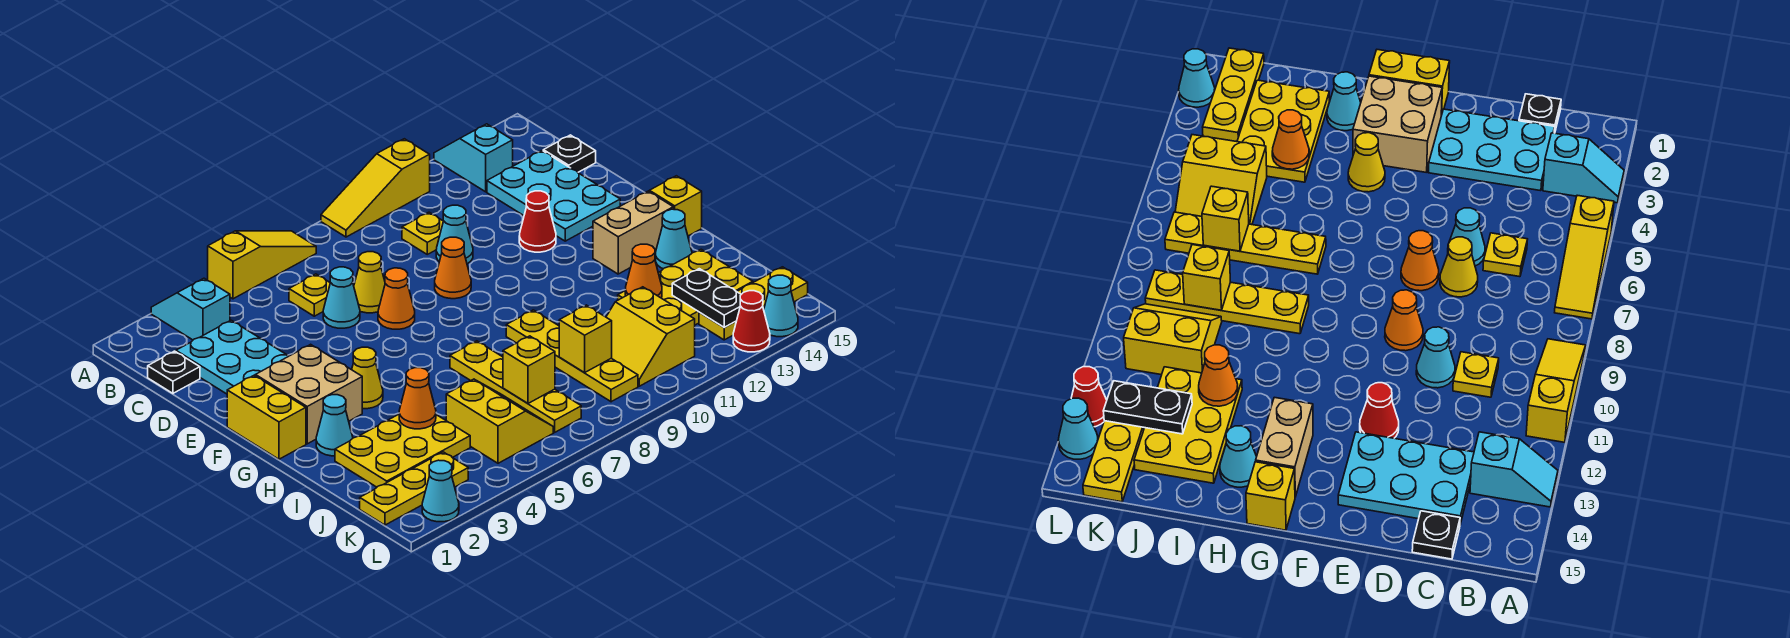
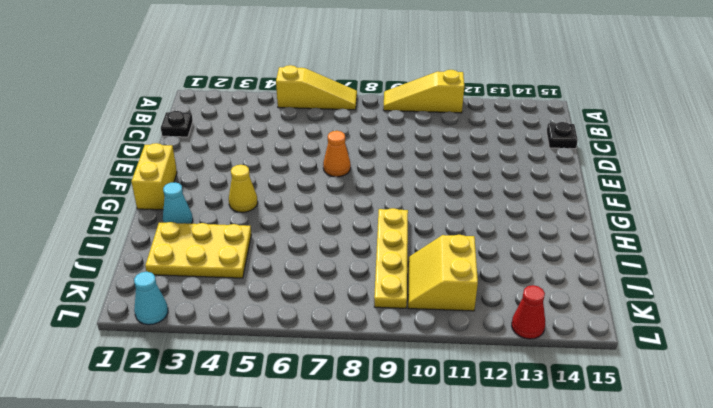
none -> cyan slope A3:B3 level 1 top B
none -> cyan slope A13:B13 level 1 top B
none -> cyan plate C2:E3 level 1
none -> yellow plate C6 level 1

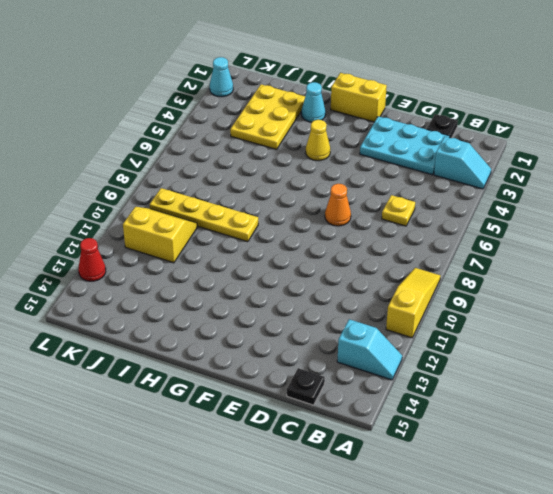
none -> yellow slope A5:A7 level 1 top 5
none -> yellow plate C10 level 1
none -> cyan plate C13:E14 level 1
none -> cyan cone D6 level 1

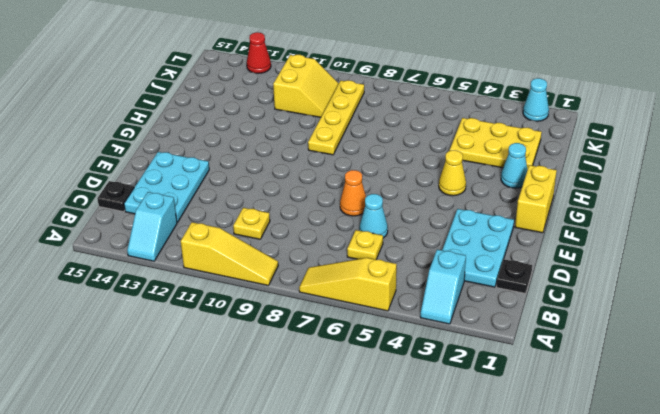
none -> yellow cone D7 level 1
none -> cyan cone D10 level 1
none -> orange cone E9 level 1
none -> red cone E12 level 1

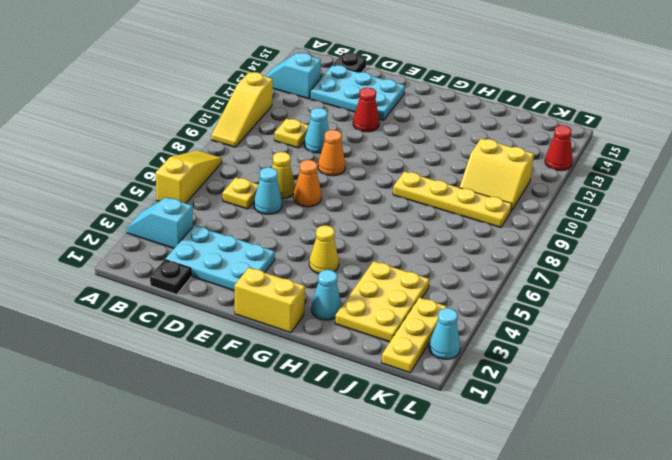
none -> tan brick F2:G3 level 1
none -> tan brick G13:G14 level 1
none -> yellow brick G15 level 1
none -> yellow plate H7:K7 level 1

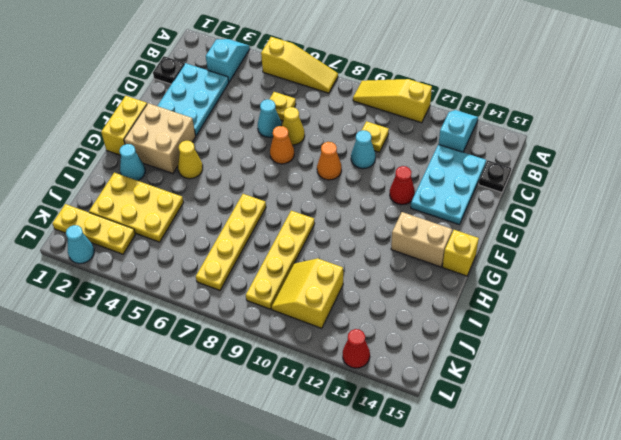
none -> cyan cone H14 level 1
none -> yellow plate I12:J14 level 1
none -> yellow slope J5:K6 level 1 top 5
none -> yellow plate K13:K15 level 1

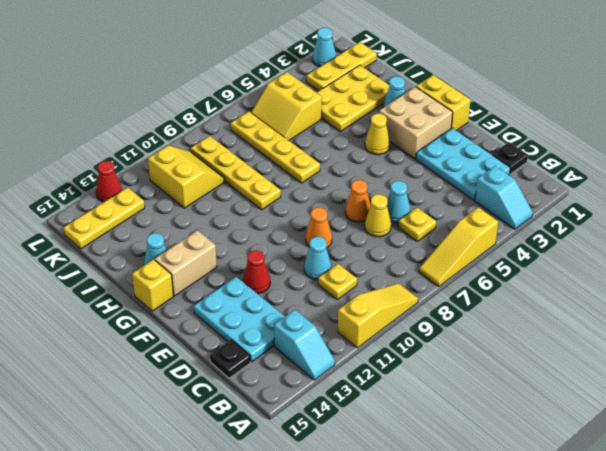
none -> yellow plate I12:J14 level 1
none -> cyan cone L14 level 1
none -> orange cone I4 level 2
none -> orange cone I12 level 2

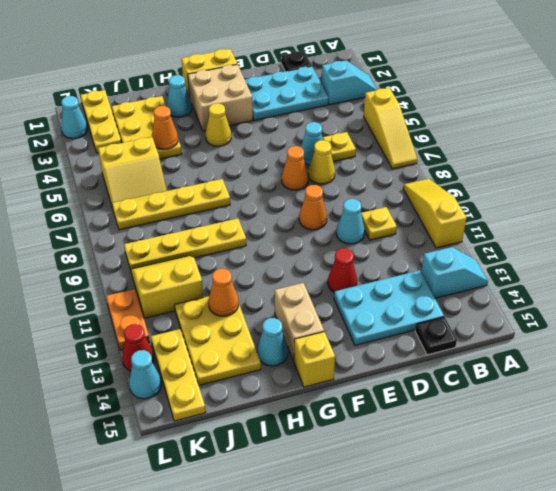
orange plate L11:L12 level 1 -> none
none -> yellow brick J7 level 2
none -> yellow brick J9 level 2
none -> black plate J13:K13 level 2

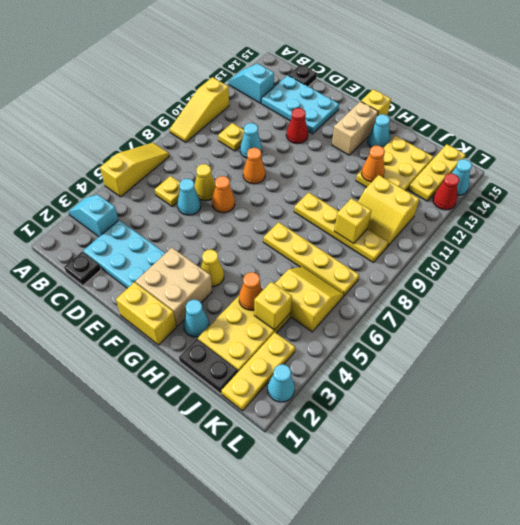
black plate I1:J1 level 1 -> black plate J13:K13 level 2
yellow brick J4 level 2 -> yellow brick J7 level 2

